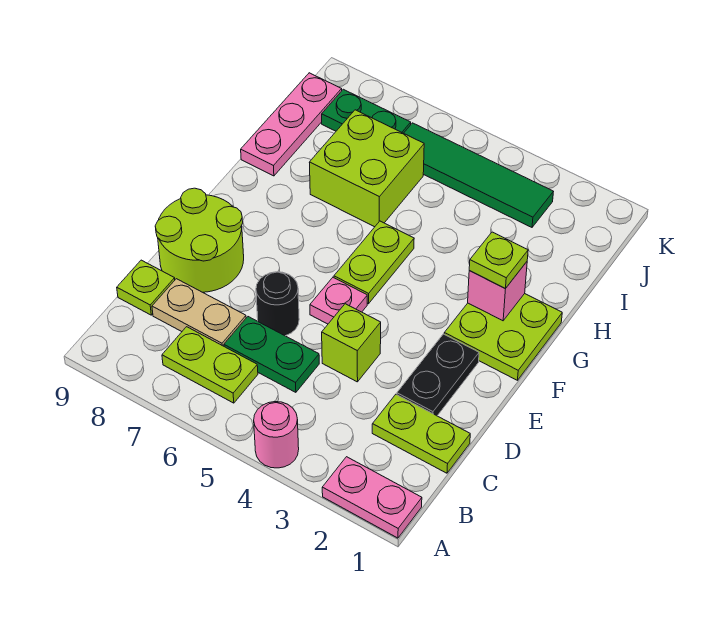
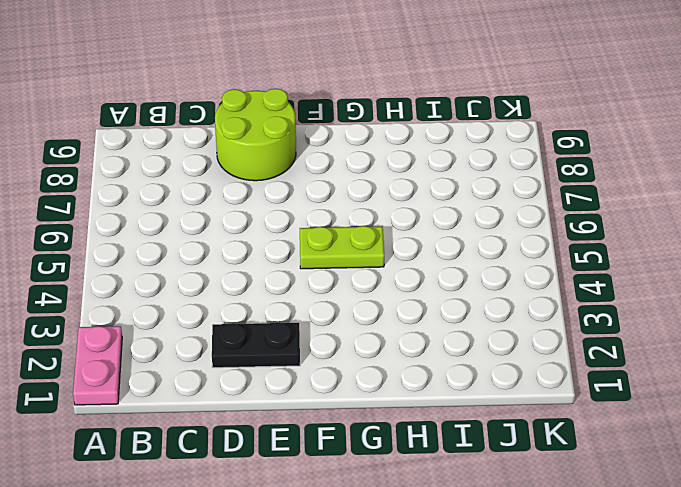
none -> pink round brick A4 level 1
none -> lime plate B6:B7 level 1
none -> lime plate C1:C2 level 1

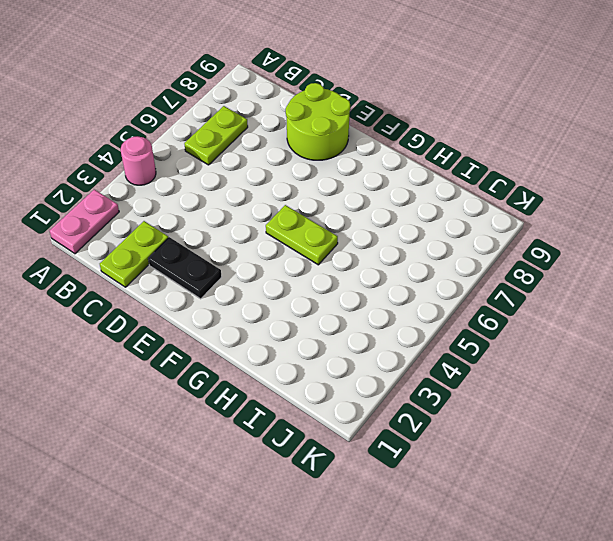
none -> green plate C5:C6 level 1
none -> tan plate C7:C8 level 1
none -> lime plate C9 level 1

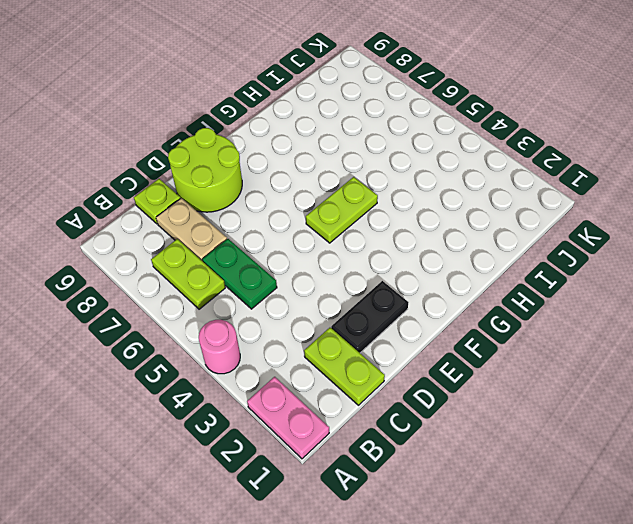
none -> lime brick D4 level 1
none -> black round brick D6 level 1
none -> pink plate E5 level 1

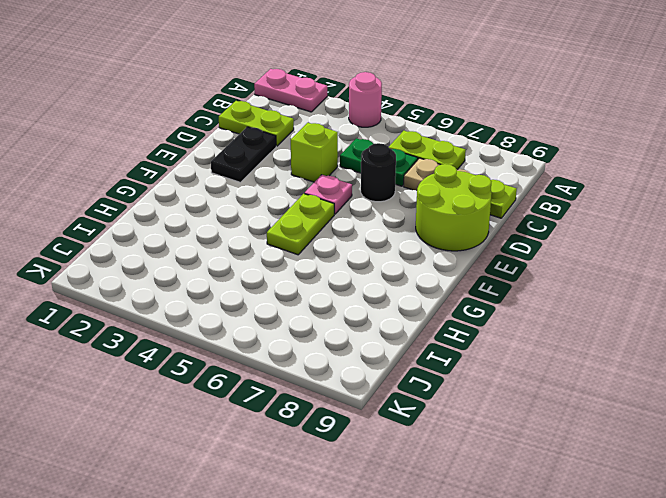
none -> lime plate F1:G2 level 1
none -> lime brick H6:I7 level 1
none -> pink plate H9:J9 level 1

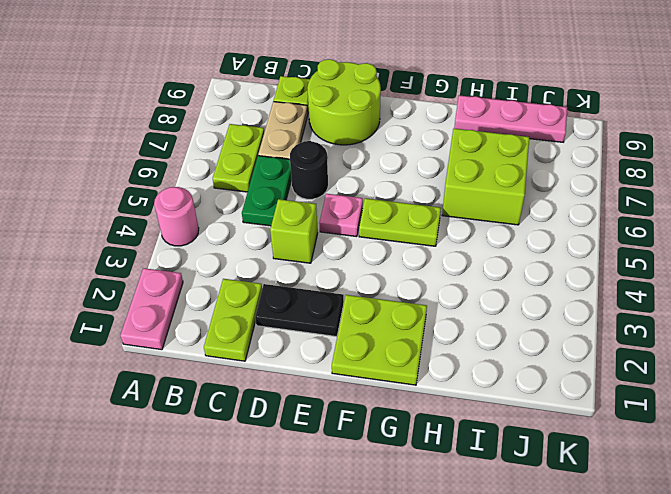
none -> green tile J3:J6 level 1
none -> green plate J7:J8 level 1
none -> pink brick G2 level 2

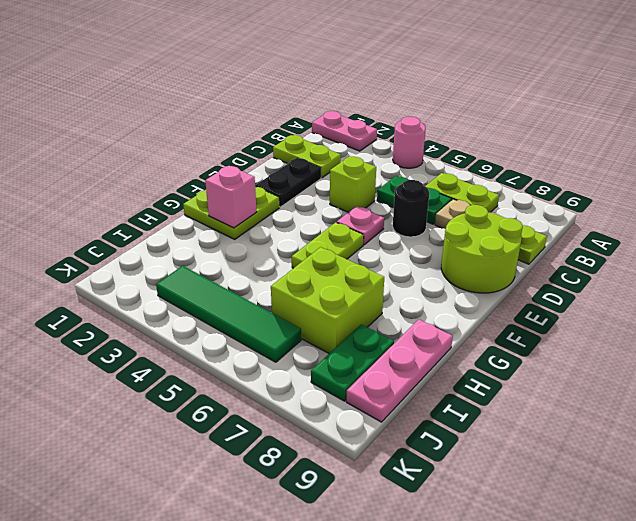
green plate I8:J8 level 1 -> green plate J7:J8 level 1
none -> lime plate G2 level 3

